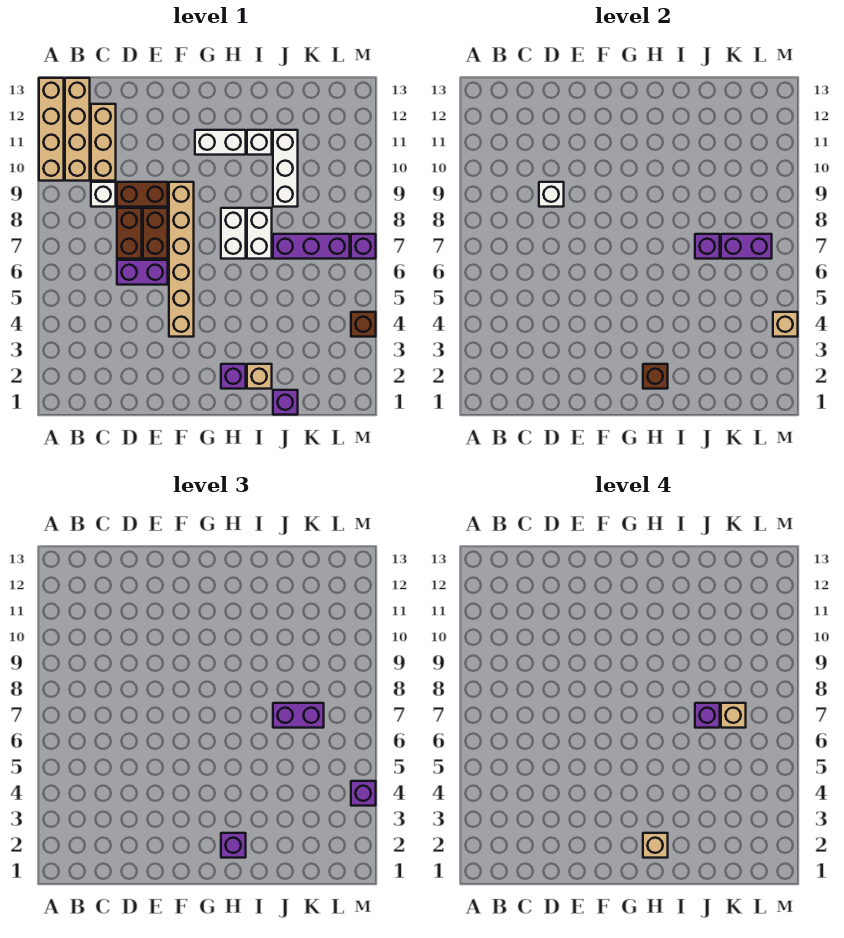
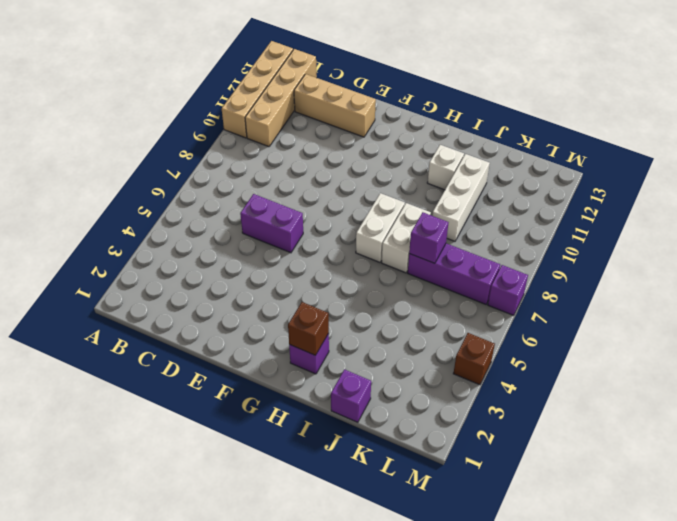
tan brick C12:E12 level 1 -> tan brick C10:C12 level 1
none -> white brick C9 level 1
none -> brown brick D7:D8 level 1
none -> brown brick D9:E9 level 1
none -> brown brick E7:E8 level 1

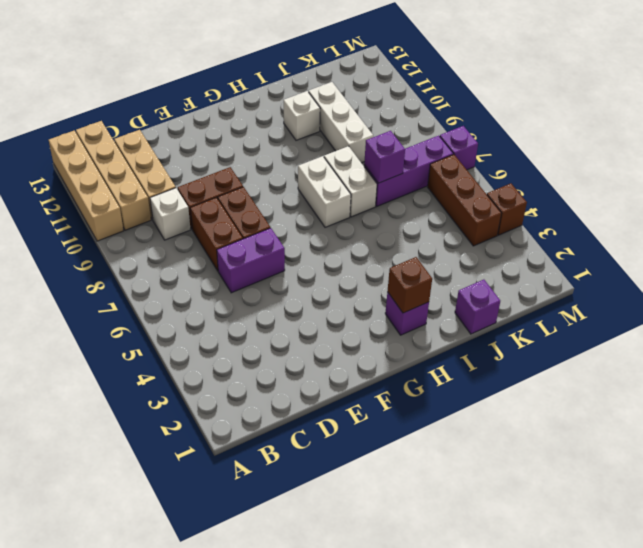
brown brick L4:L6 level 1 -> none
none -> tan brick F4:F9 level 1
none -> white brick G11:H11 level 1
none -> tan brick I2 level 1
none -> white brick D9 level 2

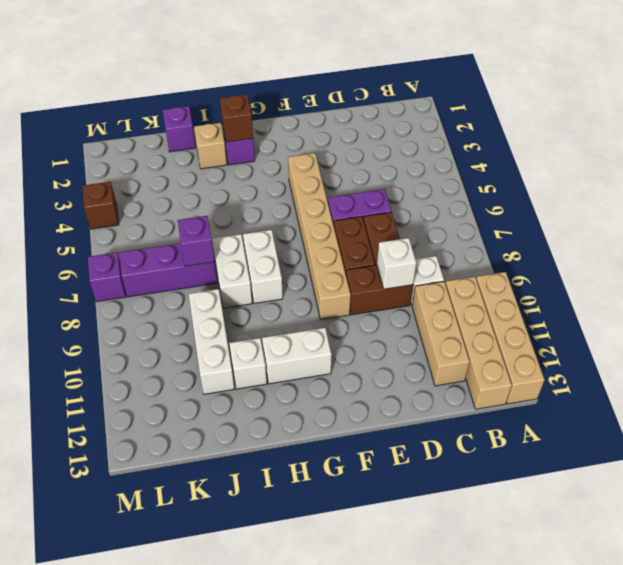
none -> purple brick K7:L7 level 2
none -> tan brick M4 level 2
none -> purple brick H2 level 3
none -> purple brick J7:K7 level 3

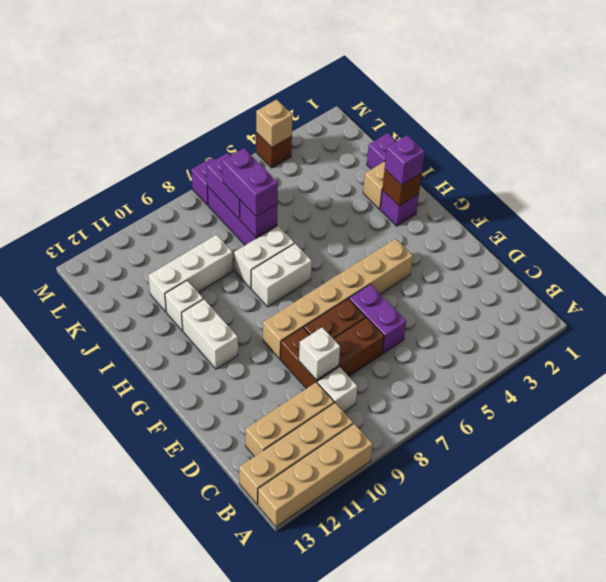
none -> purple brick M4 level 3
none -> tan brick H2 level 4
none -> purple brick J7 level 4
none -> tan brick K7 level 4

